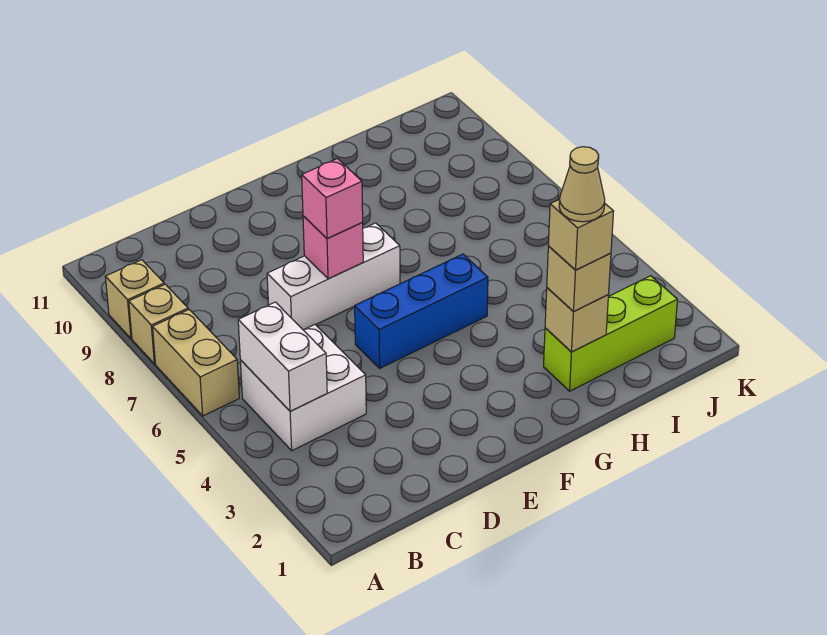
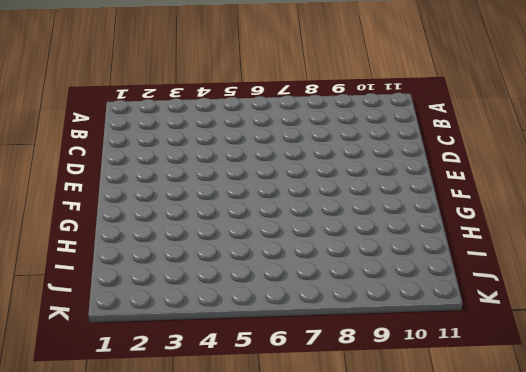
none -> tan brick A6:A7 level 1
none -> tan brick A8 level 1
none -> tan brick A9 level 1

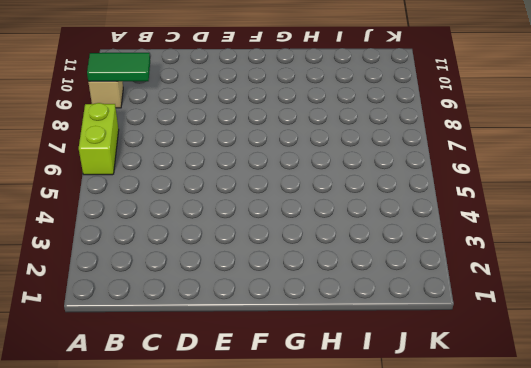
lime brick A6:A7 level 1 -> tan brick A6:A7 level 1
green tile A9:B9 level 2 -> none
none -> tan brick A8 level 1
none -> white brick B4:C5 level 1
none -> white brick D7:F7 level 1

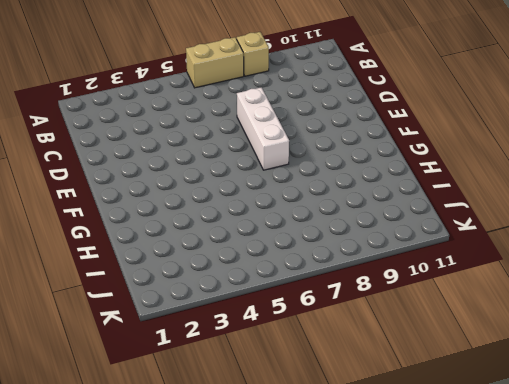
none -> tan brick A9 level 1
none -> white brick B4:C5 level 1
none -> blue brick E5:G5 level 1

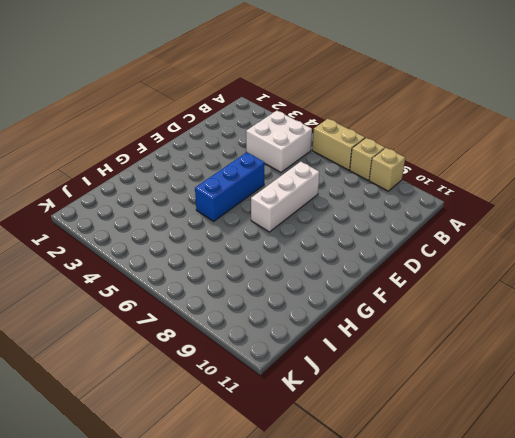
none -> lime brick H2:J2 level 1
none -> white brick B4:B5 level 2
none -> pink brick E7 level 2

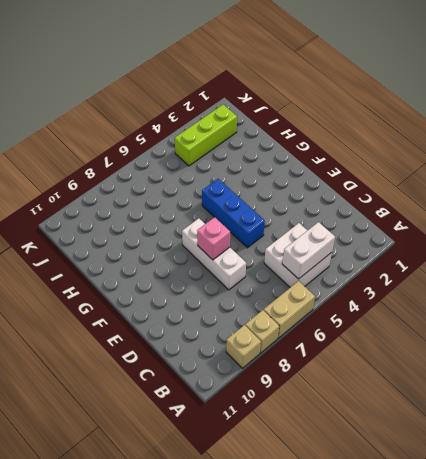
lime brick J2:J4 level 1 -> lime brick H2:J2 level 1
none -> tan brick H2 level 2
none -> pink brick E7 level 3
none -> tan brick H2 level 3

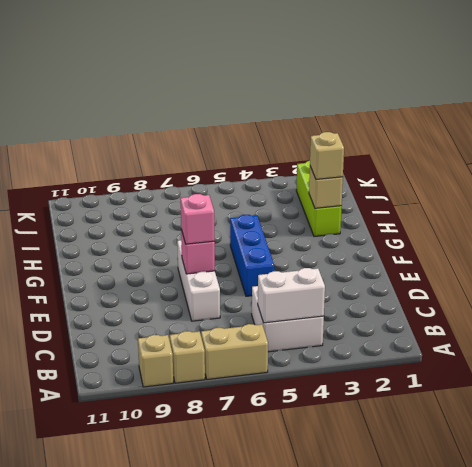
none -> tan brick H2 level 4
none -> tan cone H2 level 5

